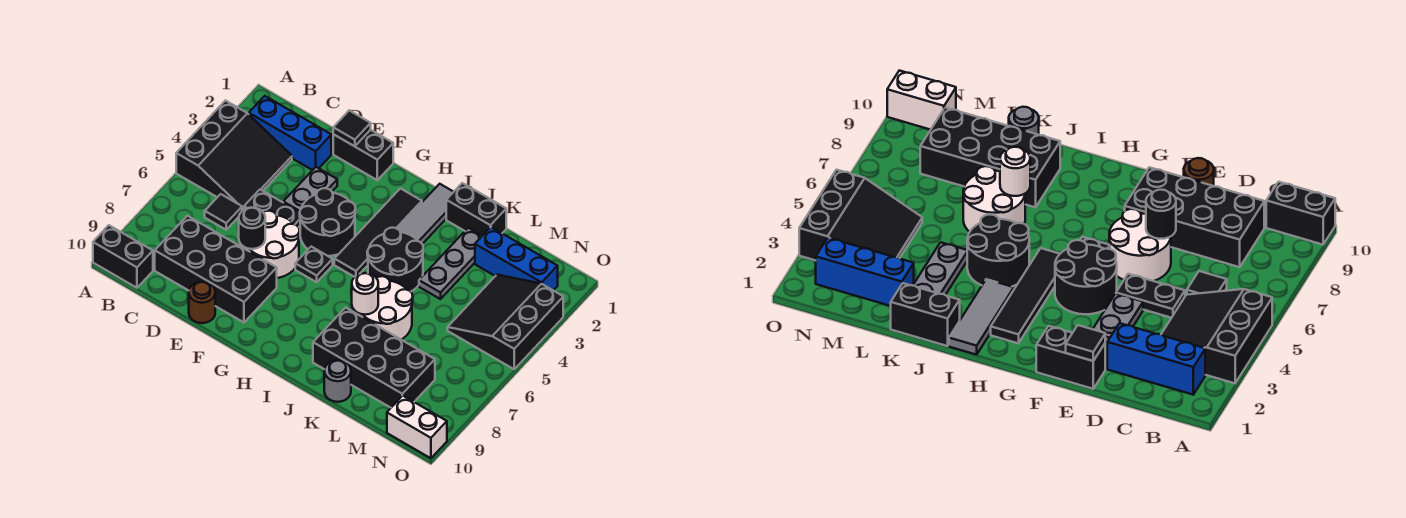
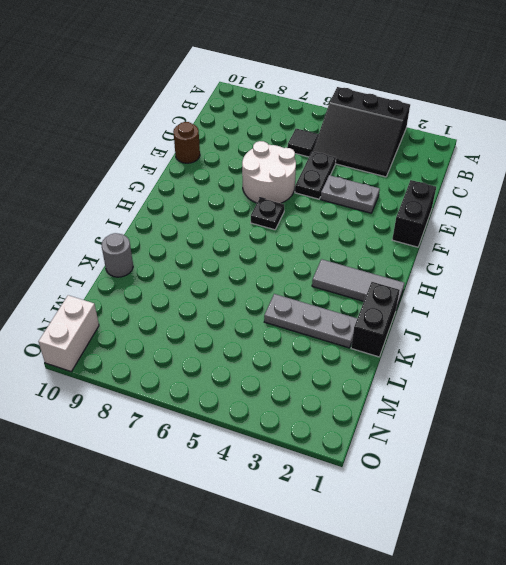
none -> black brick A10:B10 level 1
none -> blue brick B2:D2 level 1
none -> black brick C8:F9 level 1

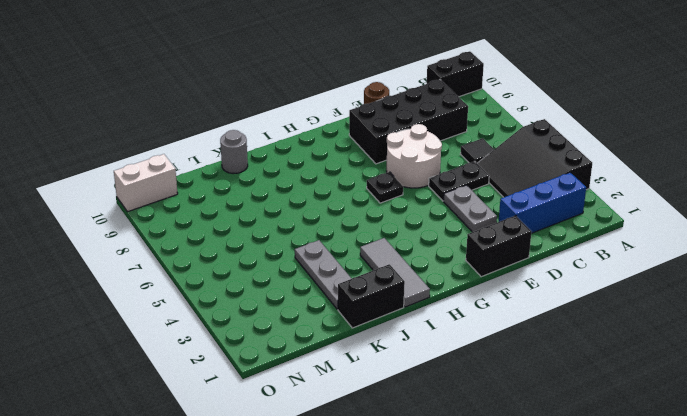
none -> black round brick F4:G5 level 1
none -> black tile H2:H5 level 1
none -> black round brick I4:J5 level 1

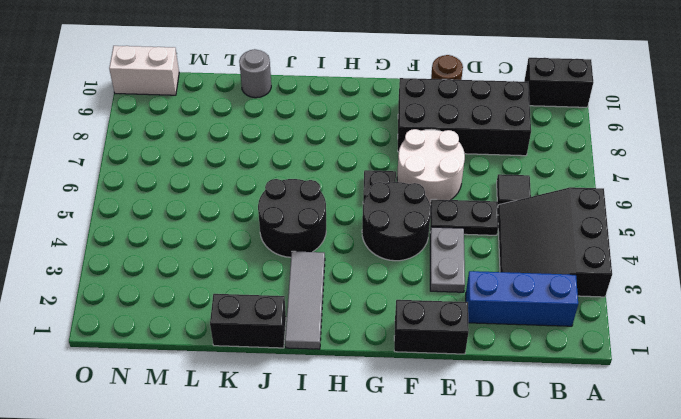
none -> black tile H2:H5 level 1
none -> white round brick J6:K7 level 1
none -> black brick J8:M9 level 1

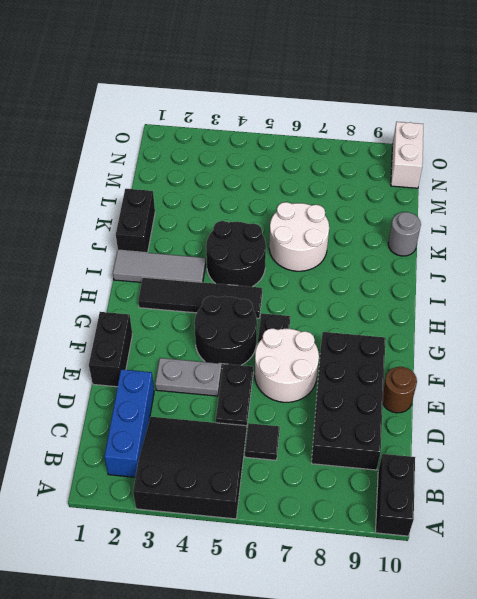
none -> black brick J8:M9 level 1
none -> grey plate K2:K4 level 1
none -> blue brick L2:N2 level 1

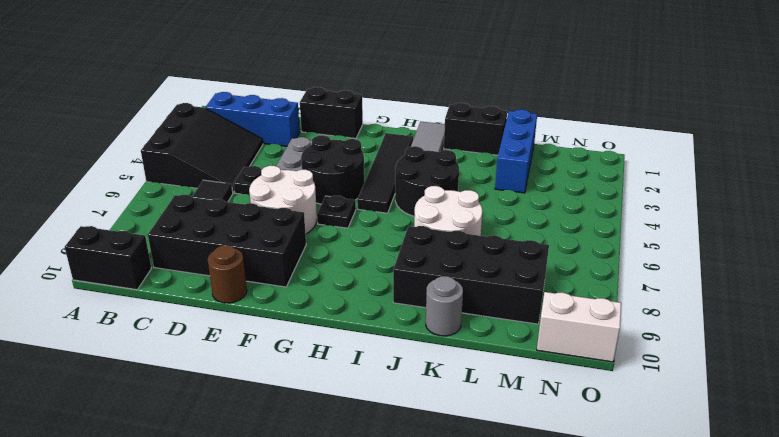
blue brick L1:L3 level 1 -> blue brick L2:N2 level 1
none -> grey plate K2:K4 level 1
none -> black slope M3:O5 level 1 top O
none -> black tile E1 level 2

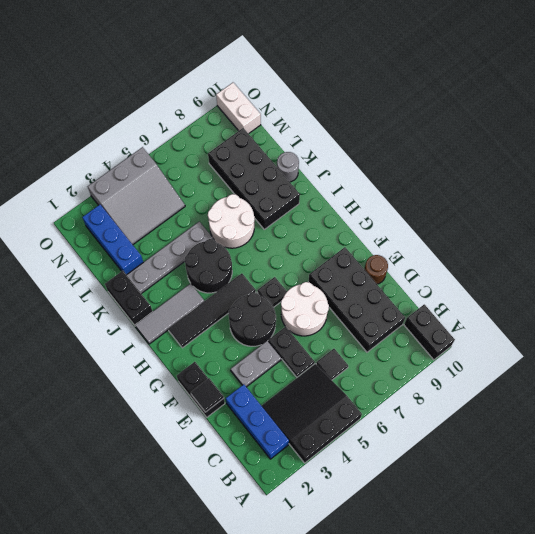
grey plate K2:K5 level 1 -> grey plate K2:K4 level 1
grey slope M3:O5 level 1 top O -> black slope M3:O5 level 1 top O
none -> black round brick E7 level 2
none -> white round brick J7 level 2

